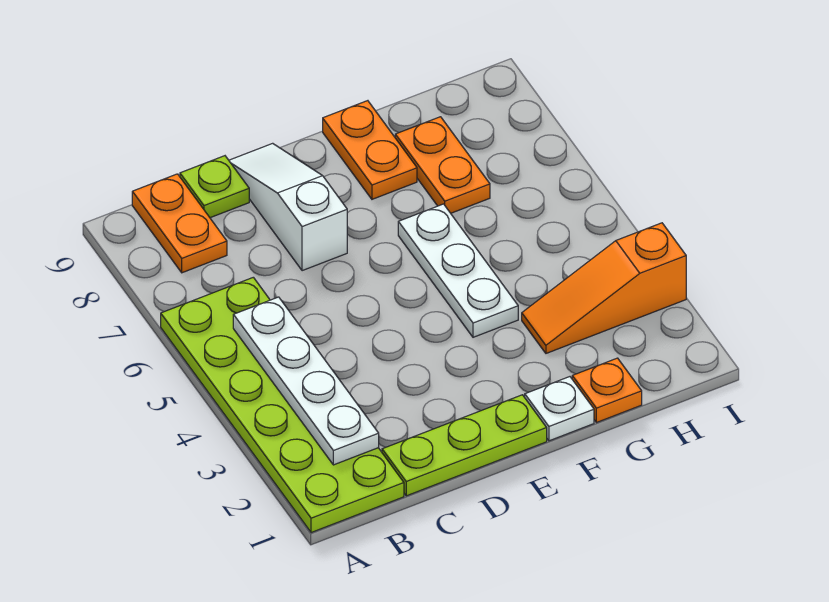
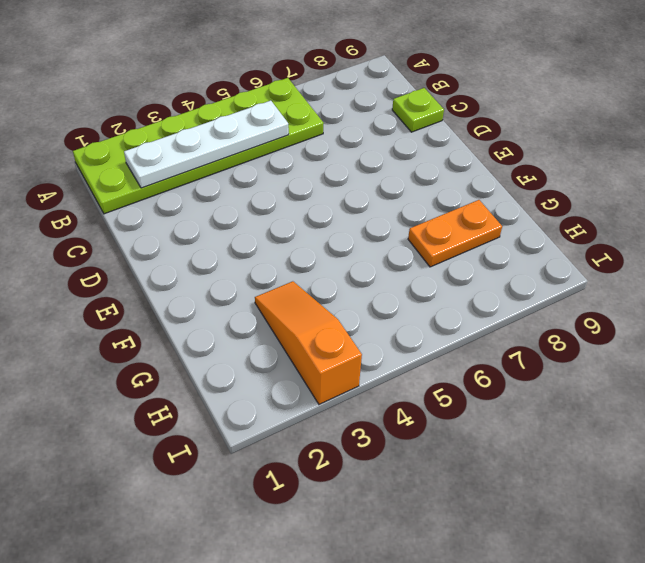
none -> orange plate B8:B9 level 1
none -> lime plate C1:E1 level 1
none -> white slope D7:D9 level 1 top 7

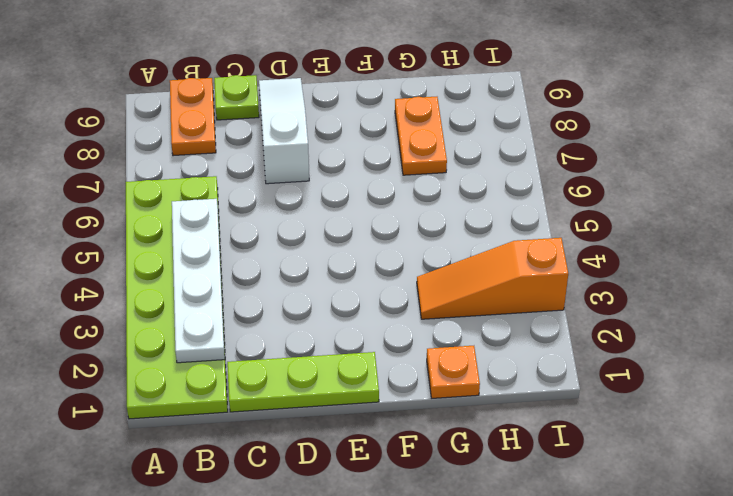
none -> white plate F1 level 1
none -> white plate F4:F6 level 1
none -> orange plate F8:F9 level 1

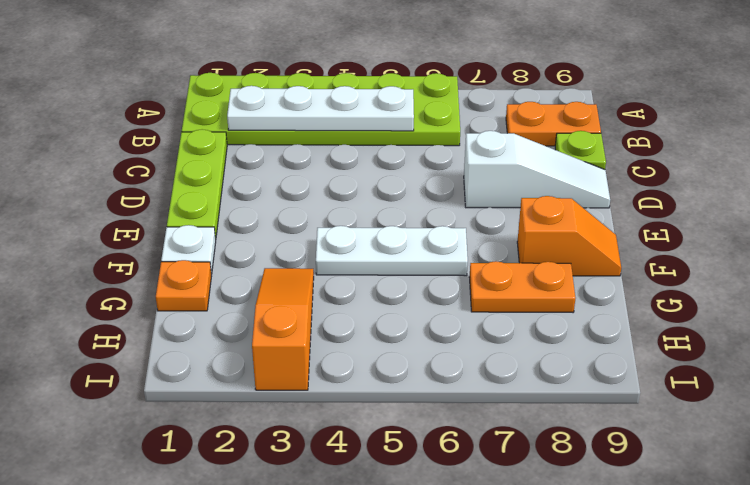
orange slope F8:F9 level 1 top 8 -> orange plate F8:F9 level 1

